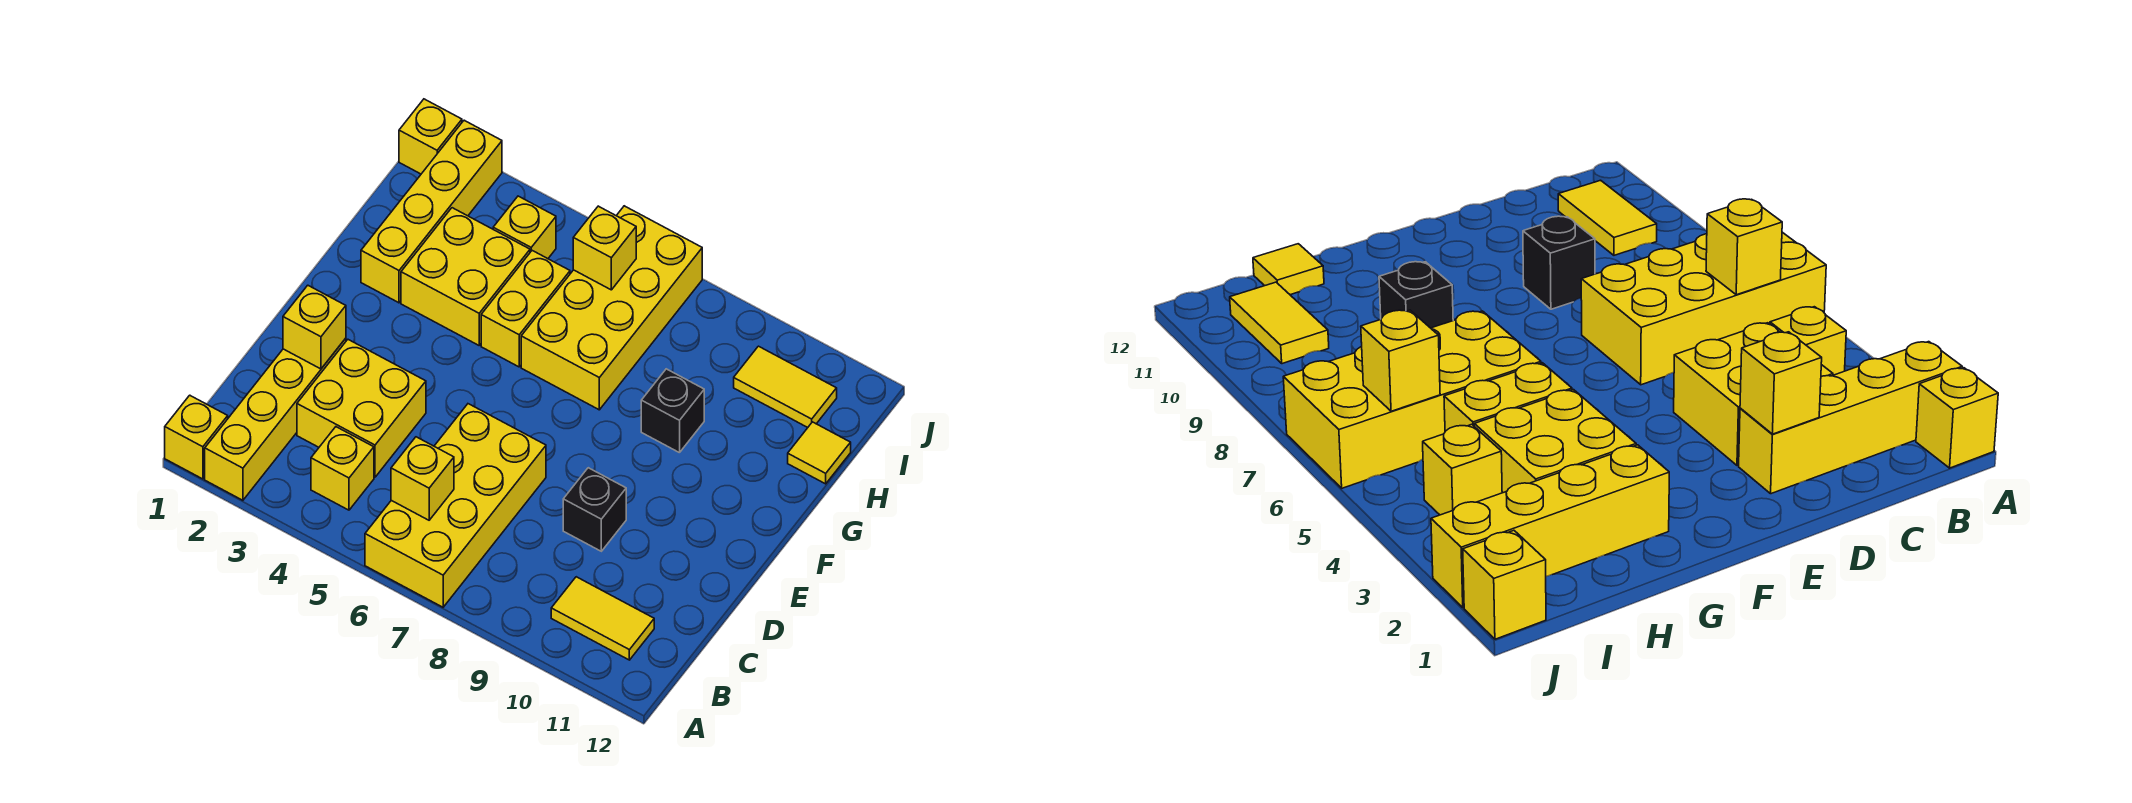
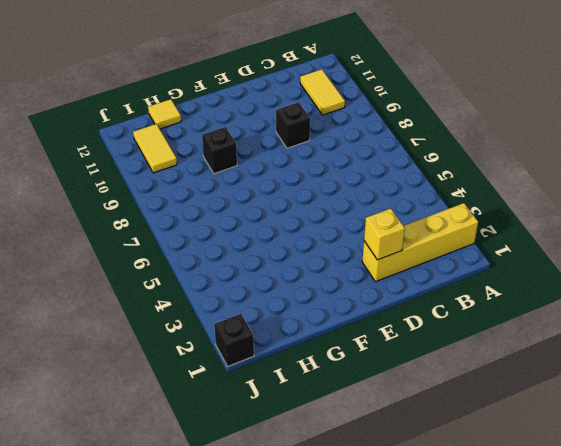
black brick J1 level 1 -> yellow brick J1 level 1
none -> yellow brick A1 level 1
none -> yellow brick A6:D7 level 1
none -> yellow brick B4 level 1

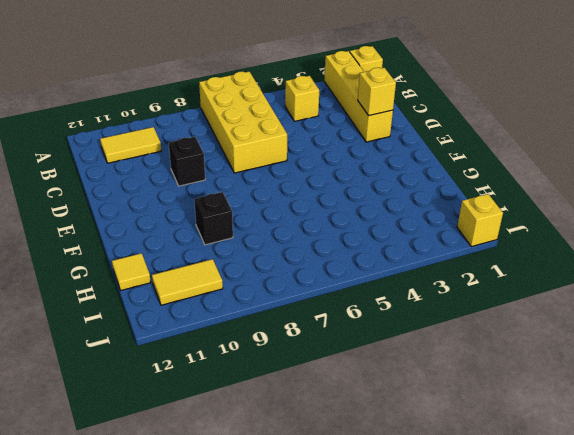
none -> yellow brick C3:D4 level 1
none -> yellow brick G2:J2 level 1
none -> yellow brick G3:H4 level 1

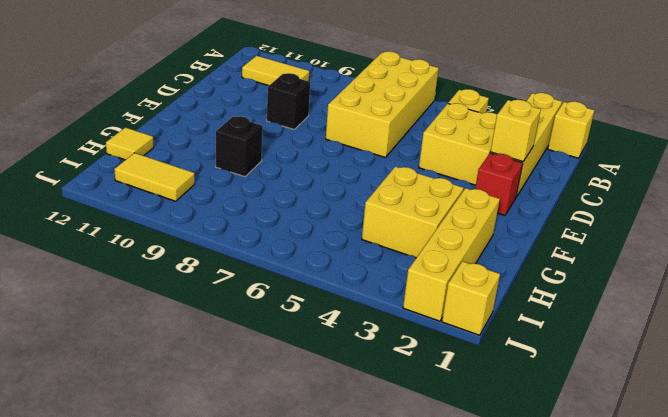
red brick E2 level 1 -> none
none -> yellow brick G5:H5 level 1
none -> yellow brick G6:J7 level 1
none -> yellow brick I4 level 1

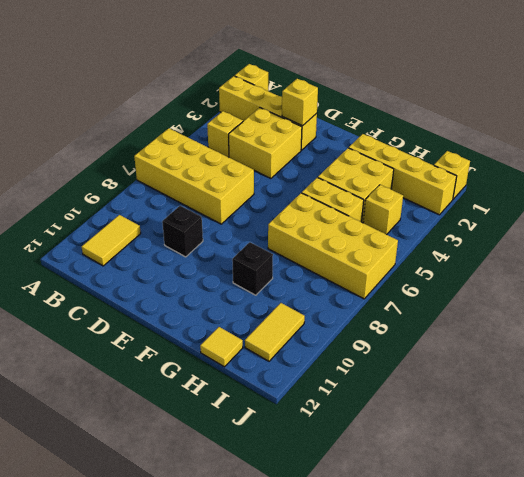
none -> yellow brick B6 level 2
none -> yellow brick I6 level 2

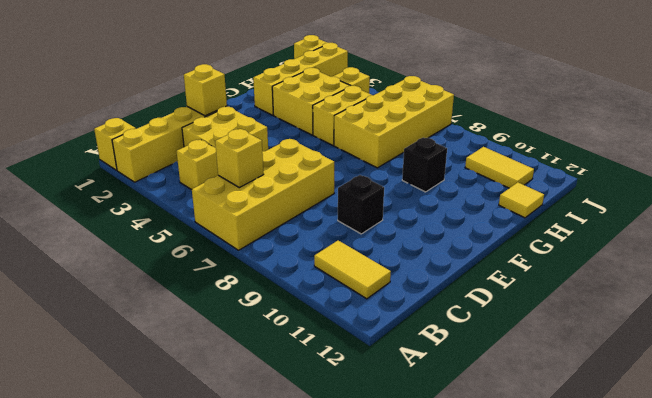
none -> yellow brick I6 level 2

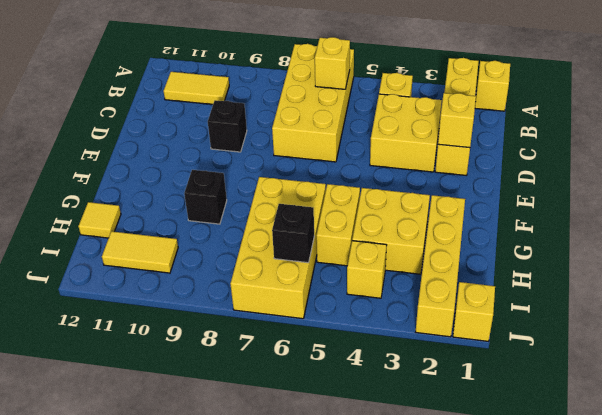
black brick I6 level 2 -> yellow brick I6 level 2

